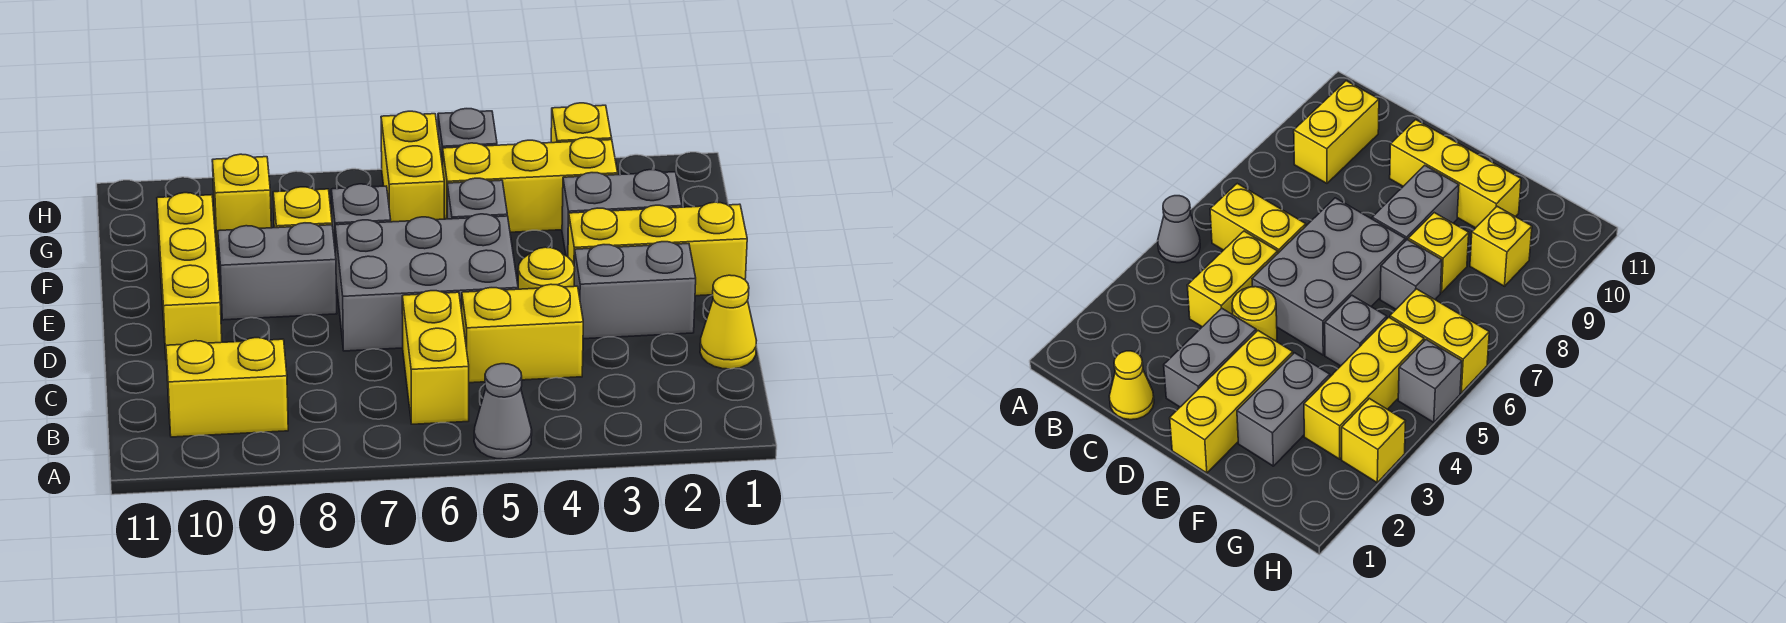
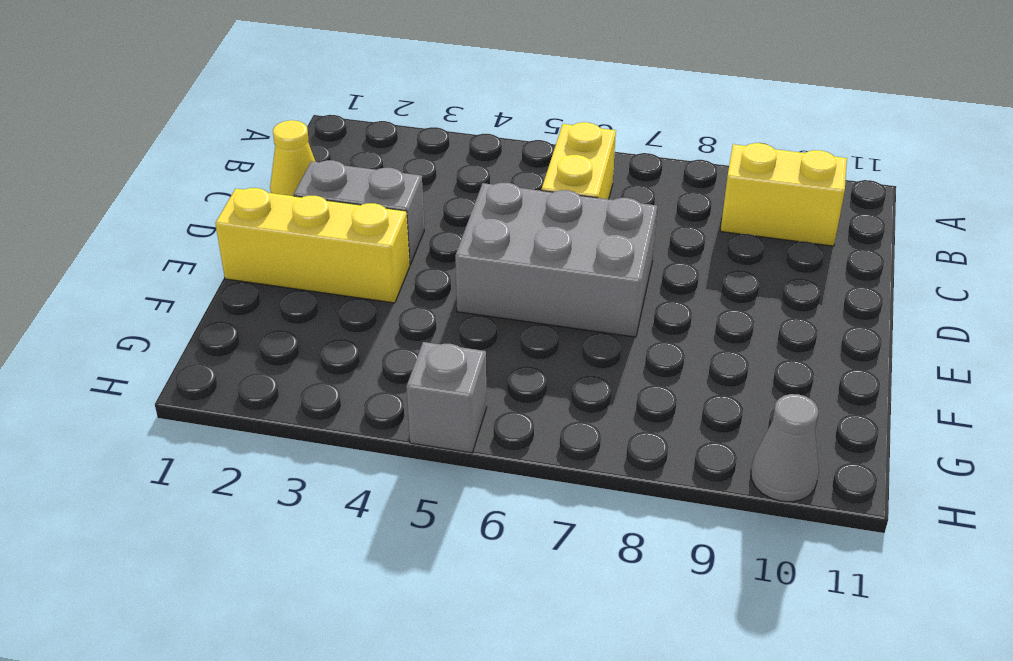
grey cone H10 level 1 -> grey cone A5 level 1
none -> yellow brick C4:C5 level 1
none -> yellow round brick D4 level 1
none -> yellow brick D10:F10 level 1

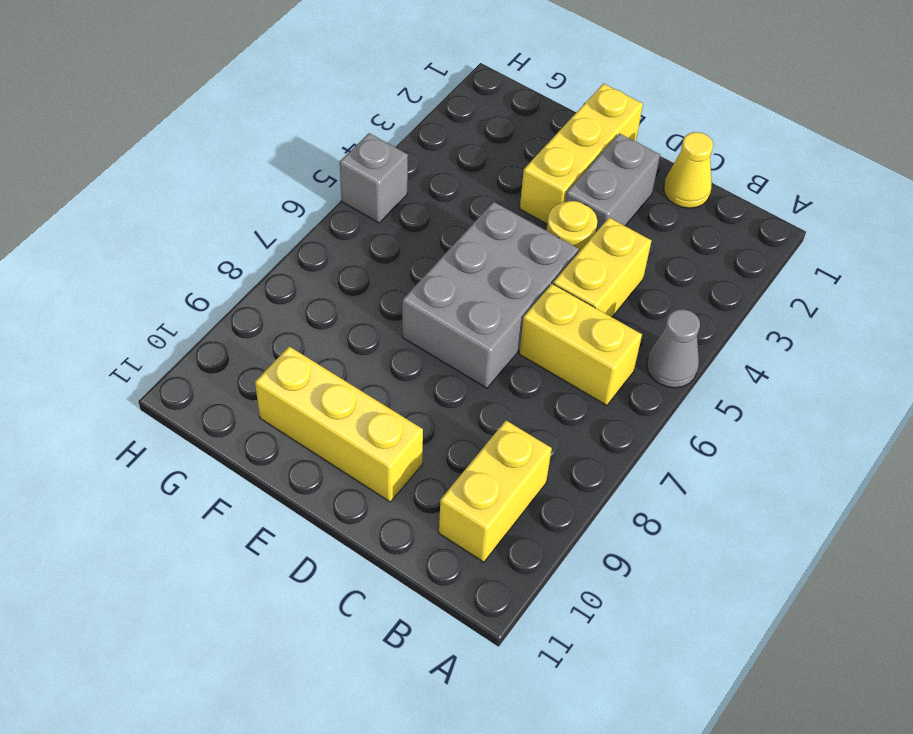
none -> grey brick E8:E9 level 1
none -> grey brick F2:F3 level 1
none -> grey brick F5 level 1

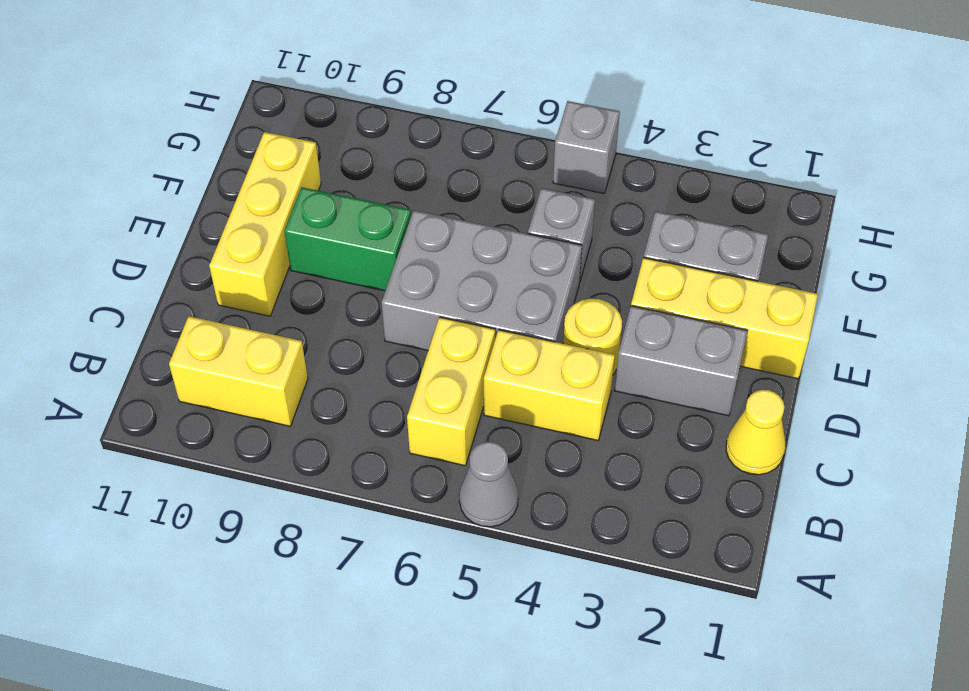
green brick E8:E9 level 1 -> grey brick E8:E9 level 1
none -> grey brick F7 level 1
none -> yellow brick F8 level 1
none -> yellow brick G3:G5 level 1

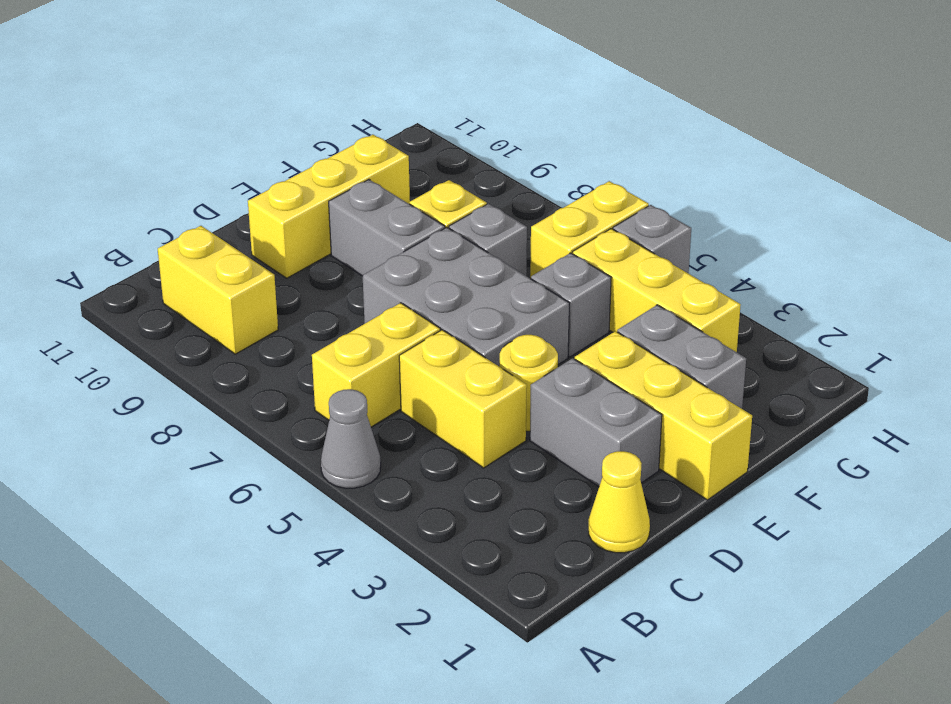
none -> yellow brick G9 level 1
none -> yellow brick H3 level 1

